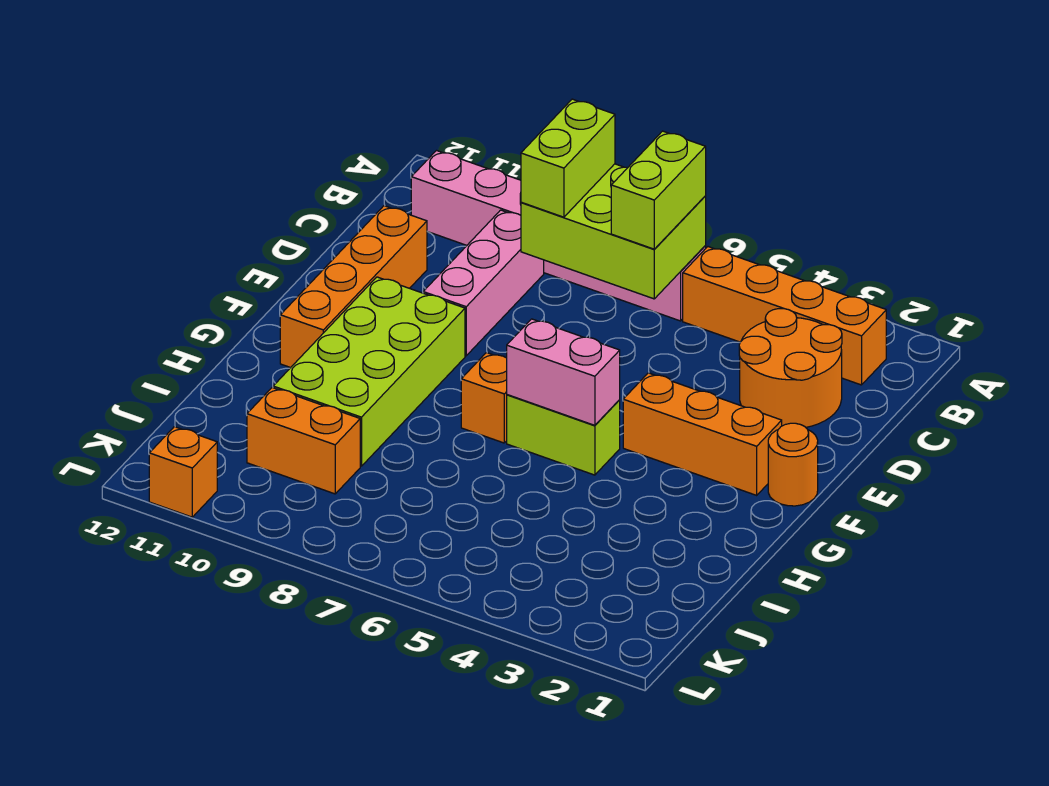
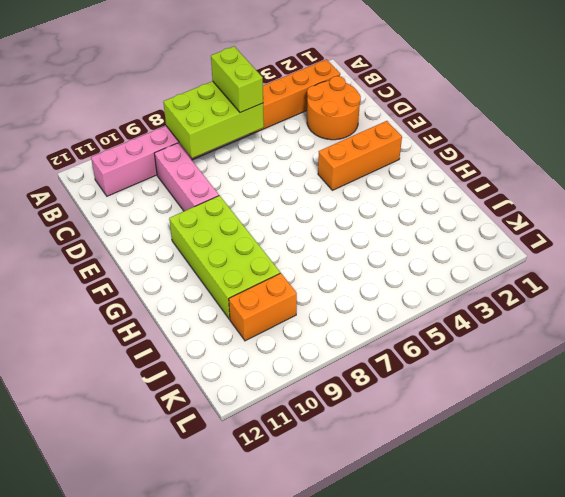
none -> orange brick D11:G11 level 1
none -> orange round brick F1 level 1
none -> lime brick G5:G6 level 1

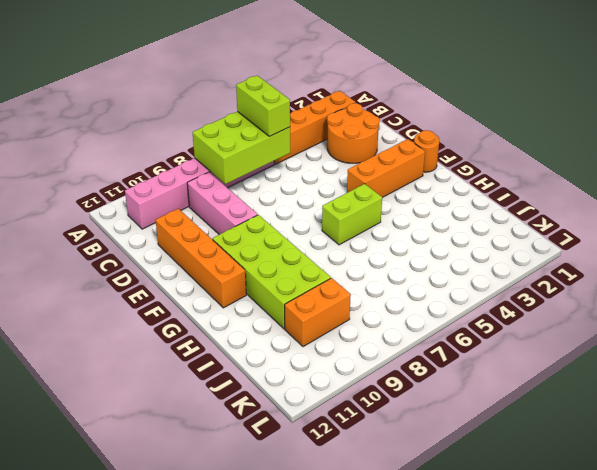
none -> orange brick G7 level 1
none -> orange brick L11 level 1
none -> pink brick G5:G6 level 2

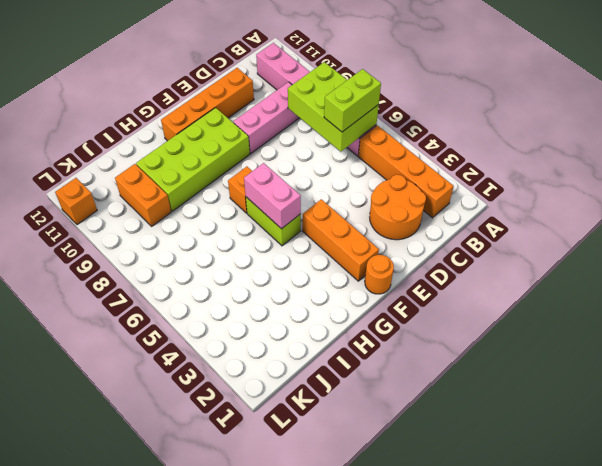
none -> lime brick B8:C8 level 3

